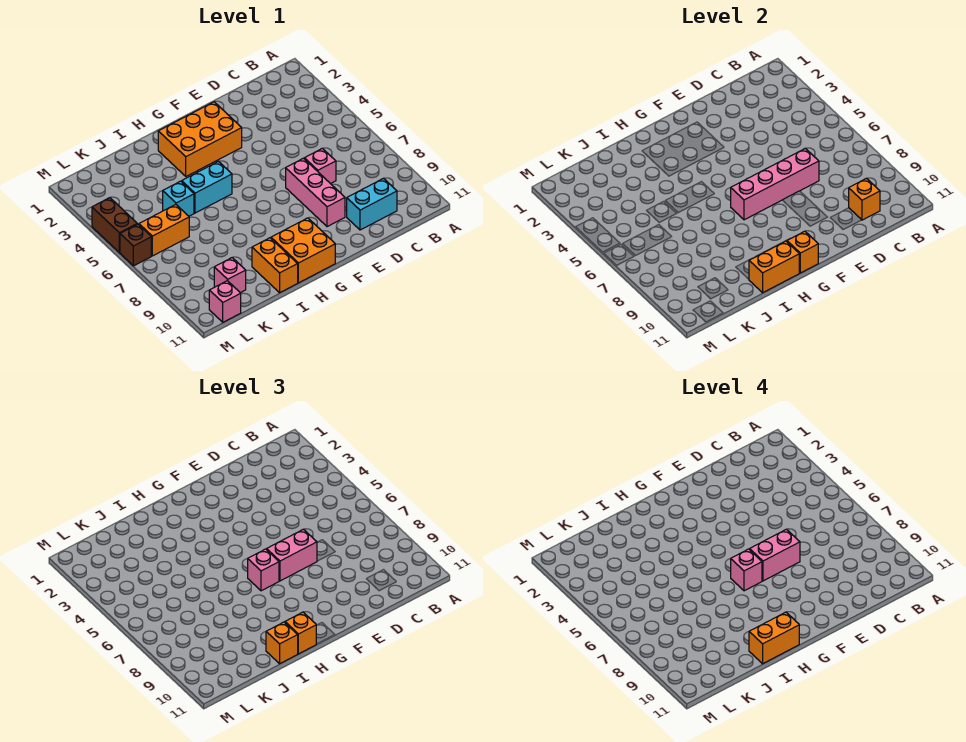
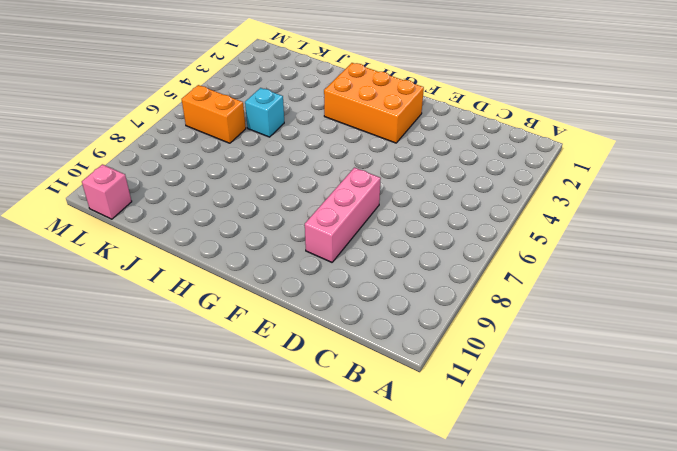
none -> cyan brick C10:D10 level 1
none -> pink brick D7 level 1
none -> orange brick G10:H11 level 1

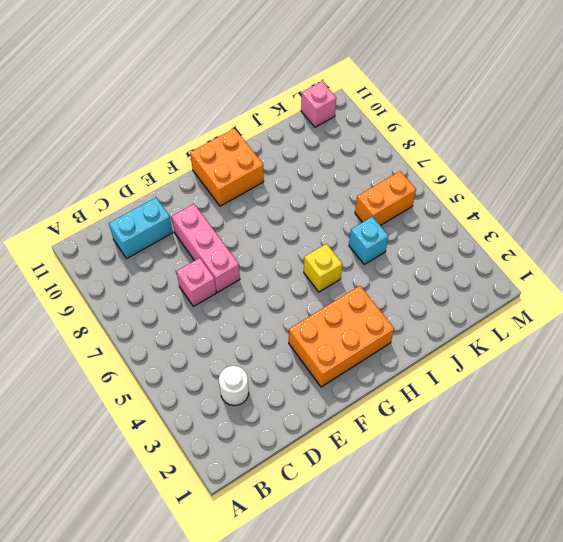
white round brick C3 level 1 -> none
yellow brick H5 level 1 -> cyan brick H5:I5 level 1
none -> orange brick I10:I11 level 1
none -> pink brick K10 level 1
none -> brown brick M4:M5 level 1

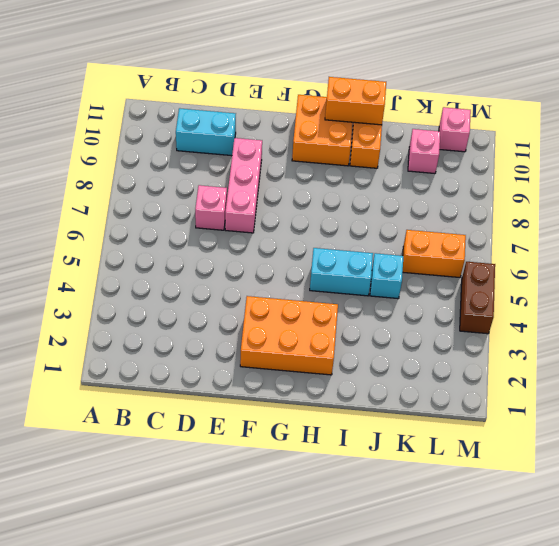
none -> brown brick M6 level 1
none -> orange brick C10 level 2
none -> pink brick D7:G7 level 2

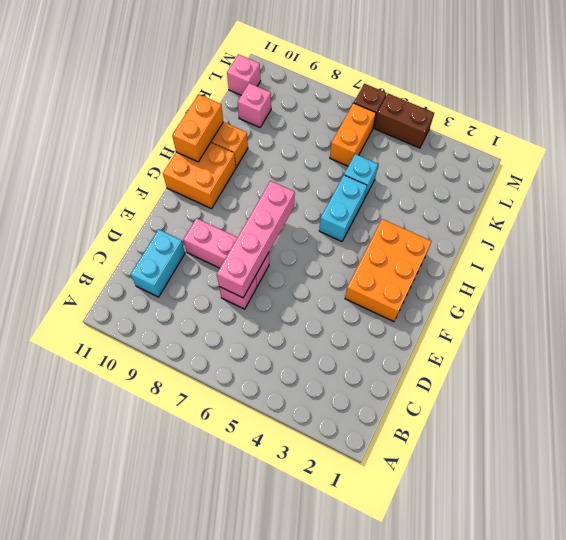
none -> orange brick C10 level 2
none -> orange brick G11 level 2
none -> pink brick E7:F7 level 3

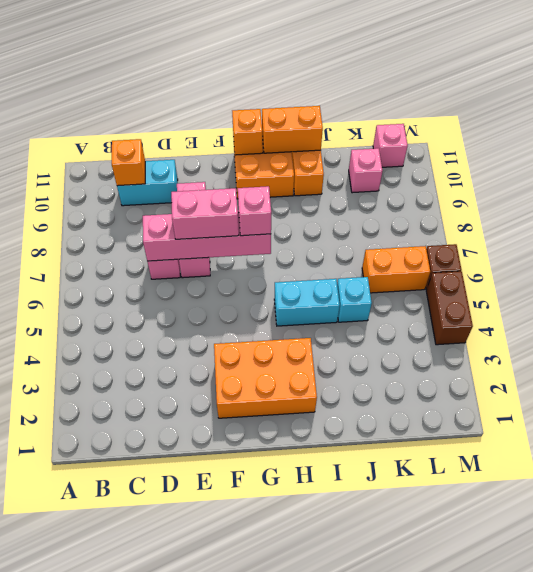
none -> orange brick H11 level 3
none -> orange brick I11 level 3
none -> pink brick E7:F7 level 4

